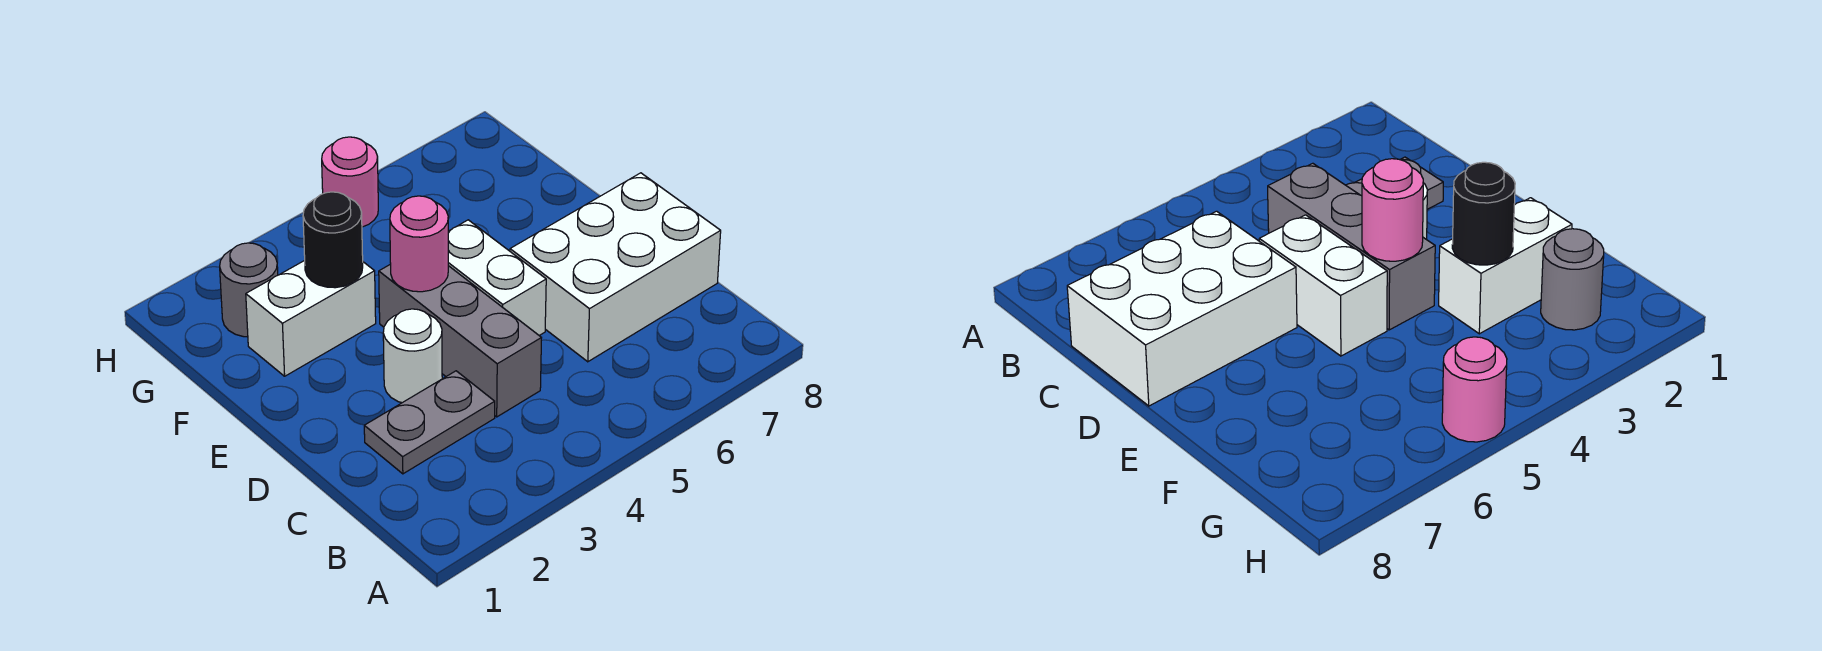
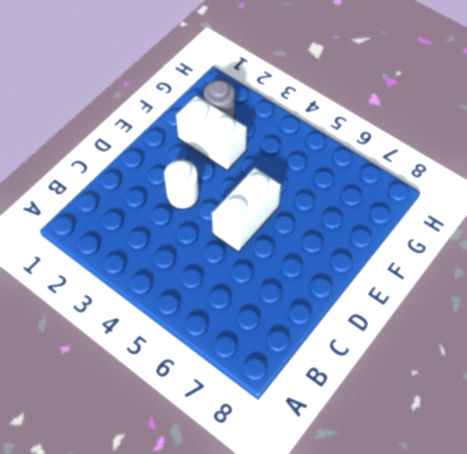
none -> grey plate C2:C3 level 1
none -> grey brick C4:E4 level 1

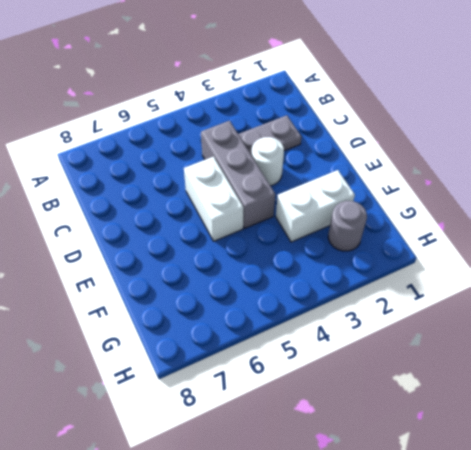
none -> white brick C6:D8 level 1
none -> pink round brick H5 level 1

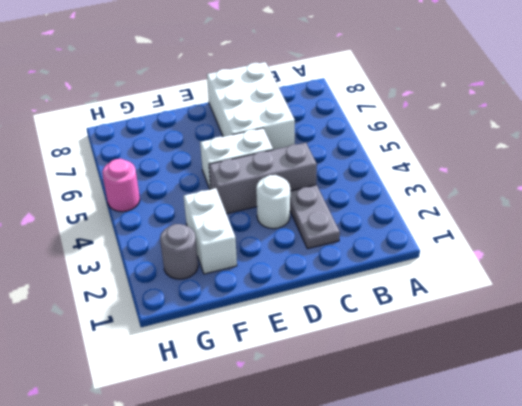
none -> pink round brick E4 level 2
none -> black round brick F3 level 2

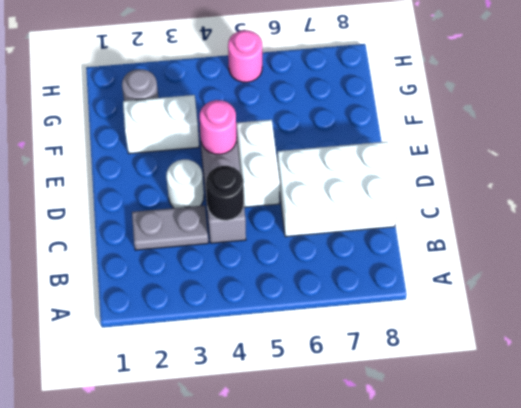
black round brick C4 level 2 -> black round brick F3 level 2

